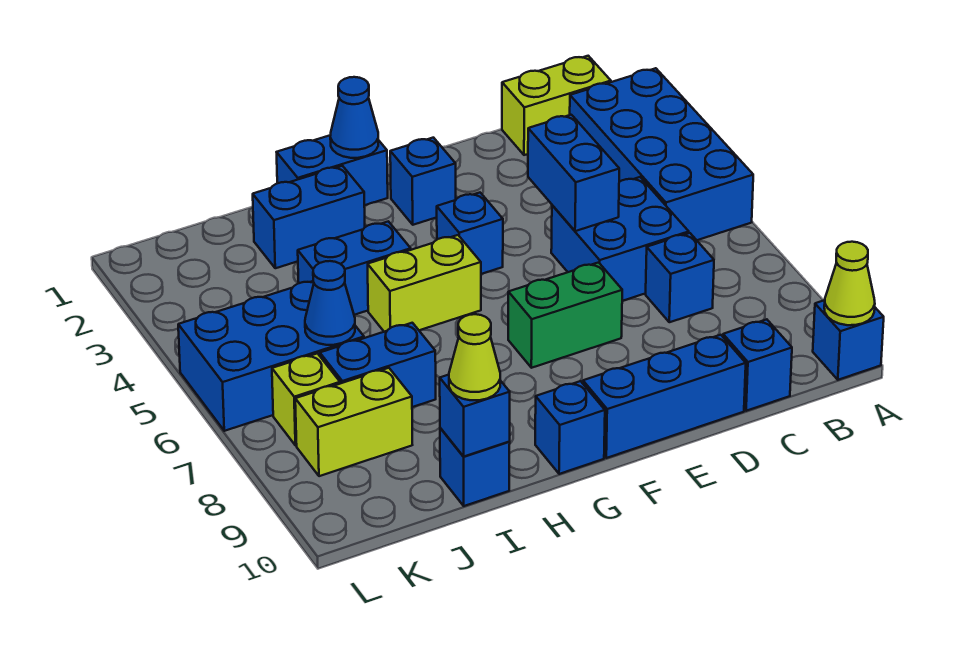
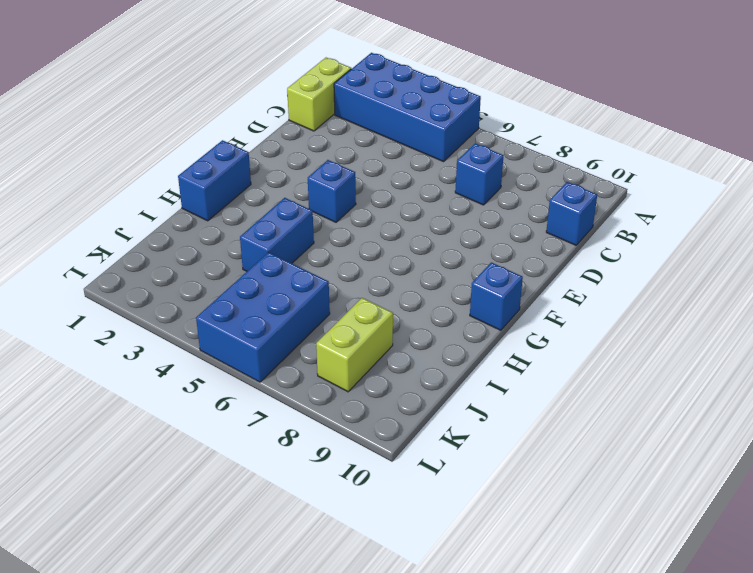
none -> blue brick A10 level 1
none -> blue brick C5:D6 level 1
none -> blue brick D10:F10 level 1

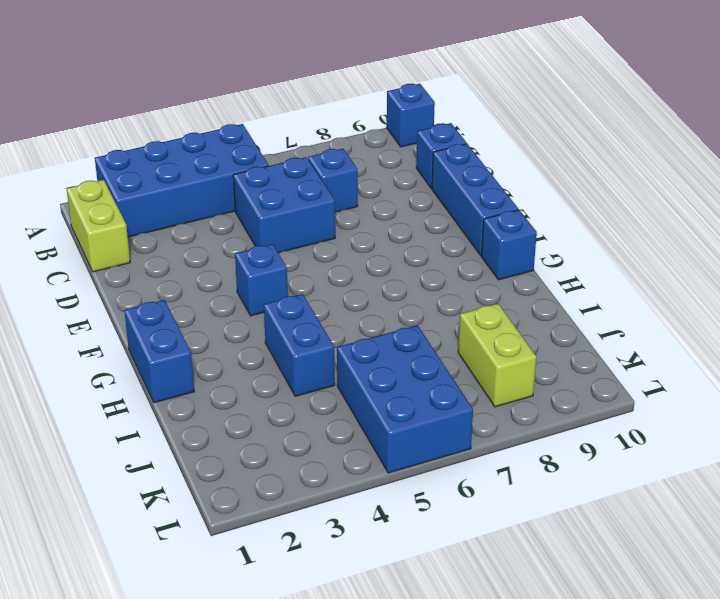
none -> green brick E7:F7 level 1
none -> blue brick F2 level 1
none -> lime brick G5:H5 level 1

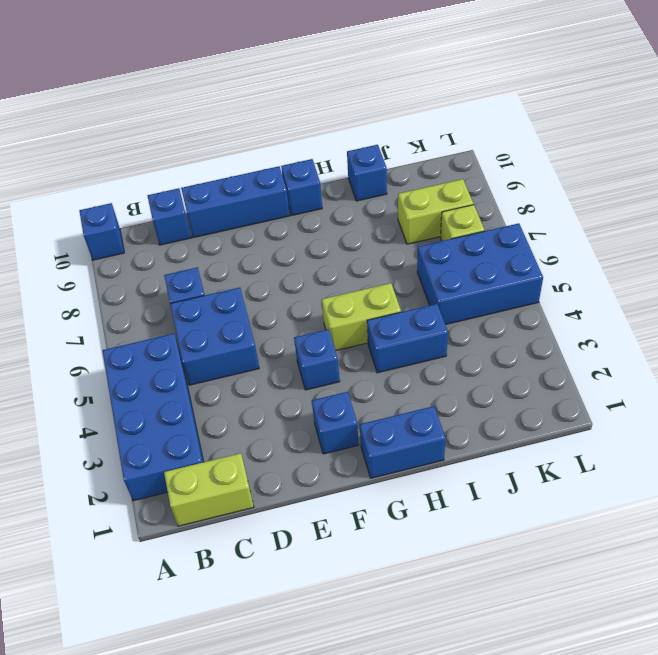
none -> green brick E7:F7 level 1
none -> blue brick H2:I2 level 1
none -> blue brick I7:J7 level 1

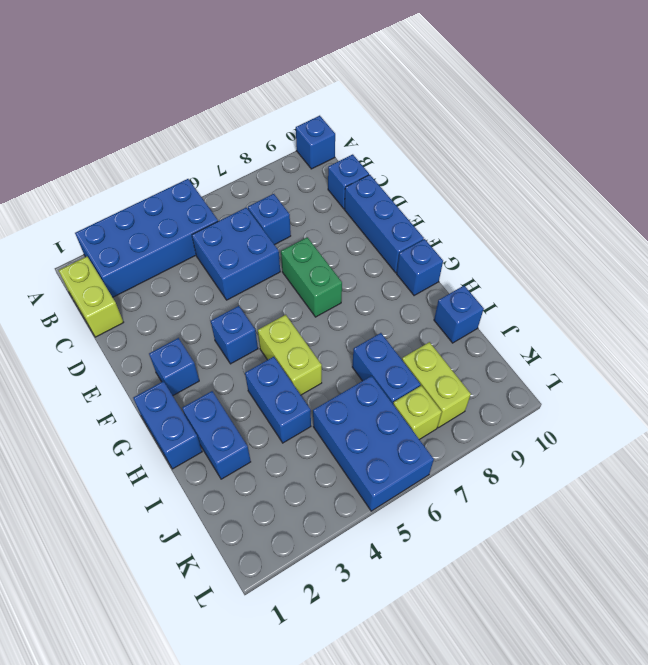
none -> lime cone A10 level 2
none -> blue brick D4:D5 level 2
none -> blue cone G1 level 2

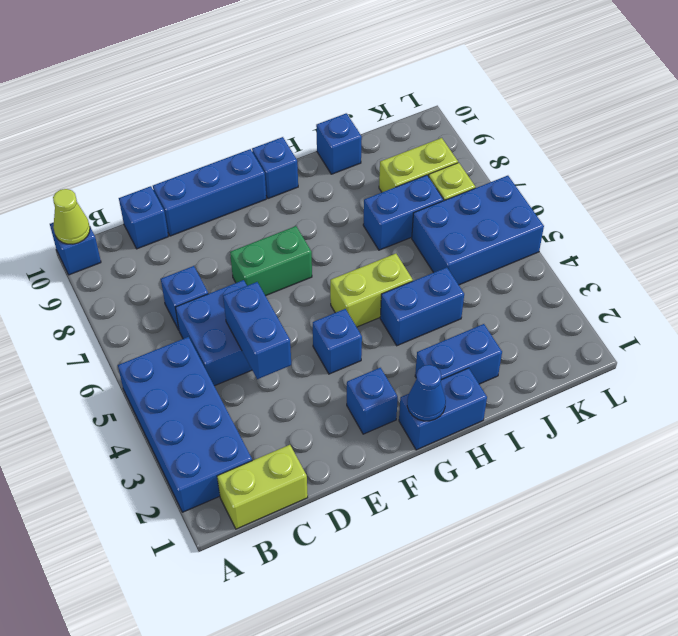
none -> blue brick I10 level 2
none -> blue cone J6 level 2
none -> lime cone I10 level 3

